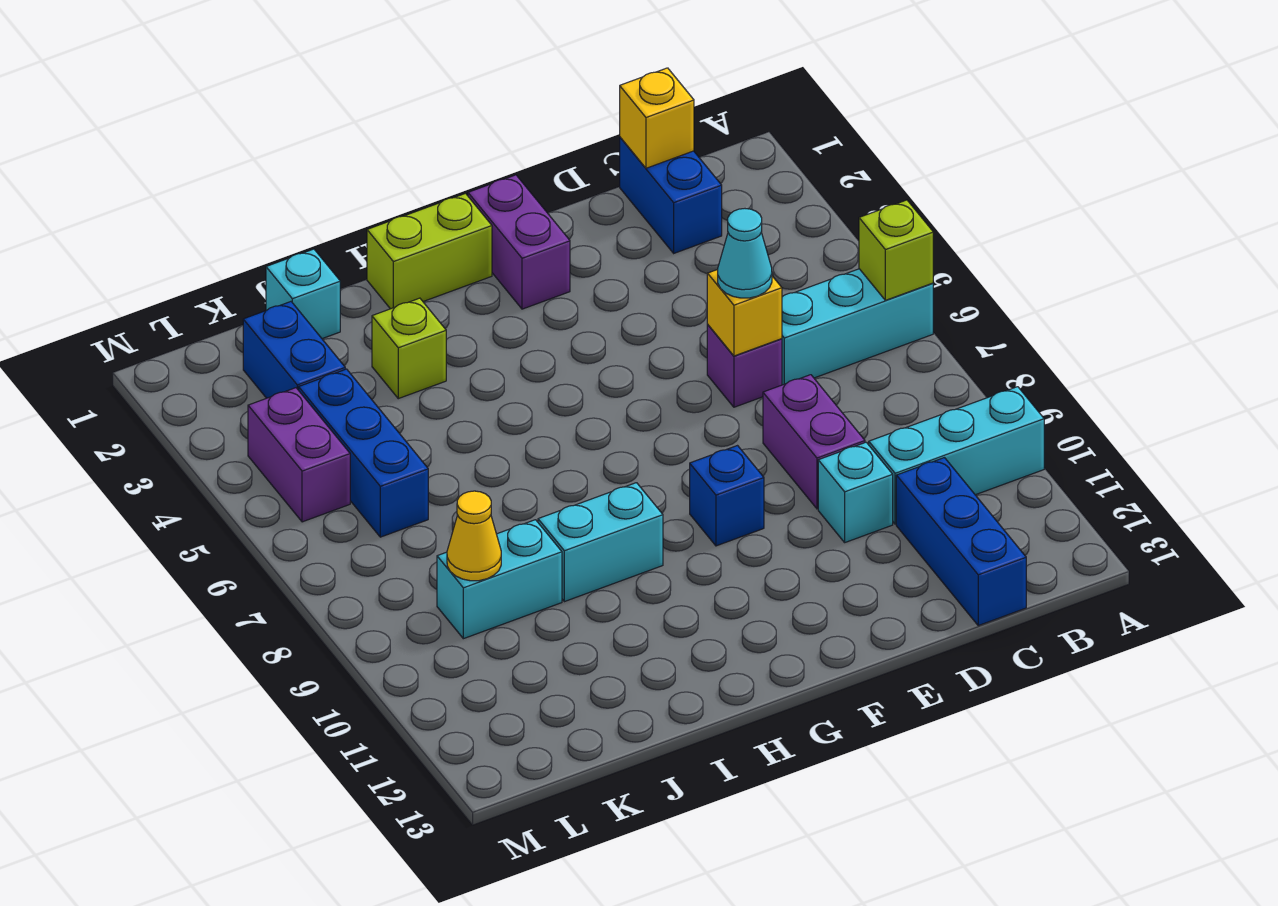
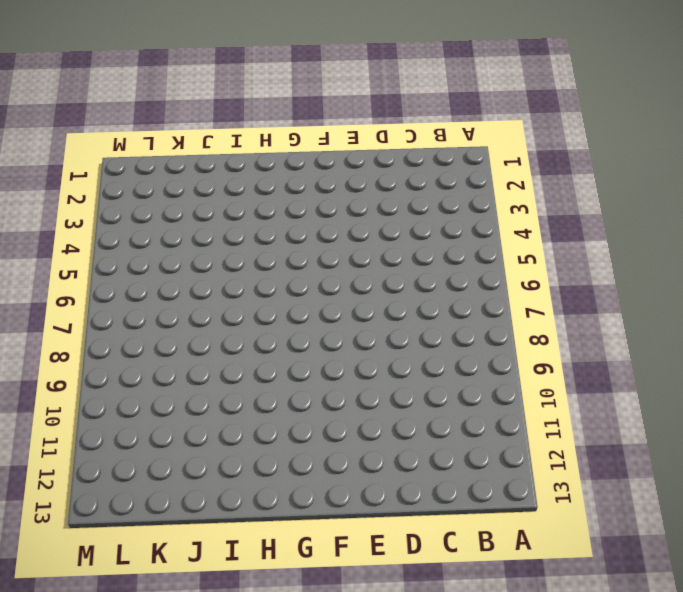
none -> cyan brick A6:C6 level 1
none -> cyan brick A10:C10 level 1
none -> blue brick C1:C2 level 1

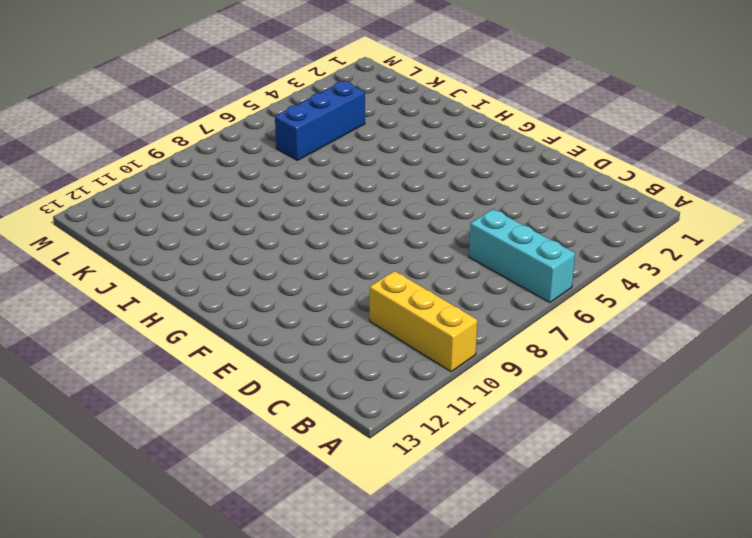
yellow brick A10:C10 level 1 -> cyan brick A10:C10 level 1
none -> blue brick C1:C2 level 1
none -> blue brick C11:C13 level 1
none -> purple brick D6 level 1

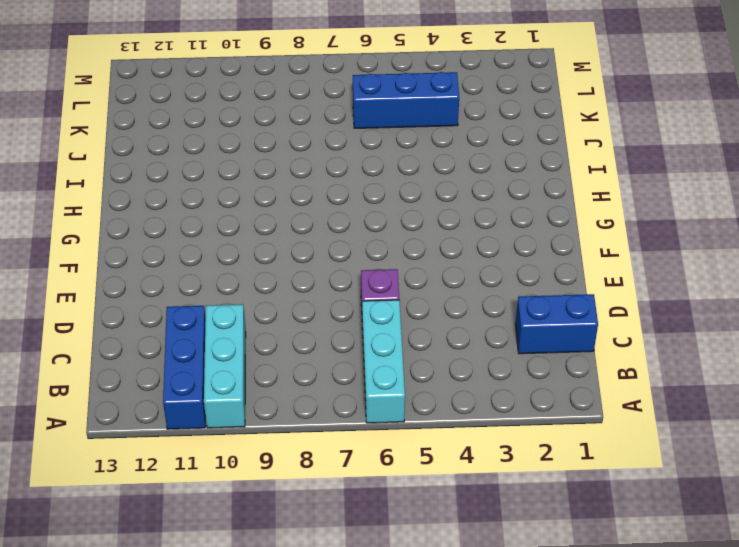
blue brick A11:C11 level 1 -> blue brick C11:C13 level 1
none -> purple brick D8:D9 level 1
none -> cyan brick D10 level 1
none -> purple brick F1:F2 level 1

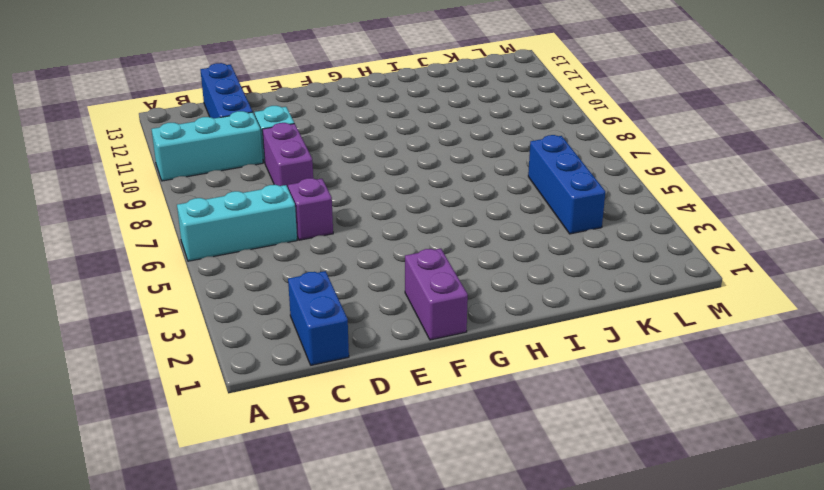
none -> blue brick F9 level 1
none -> lime brick G1:H1 level 1
none -> cyan brick H9:I9 level 1

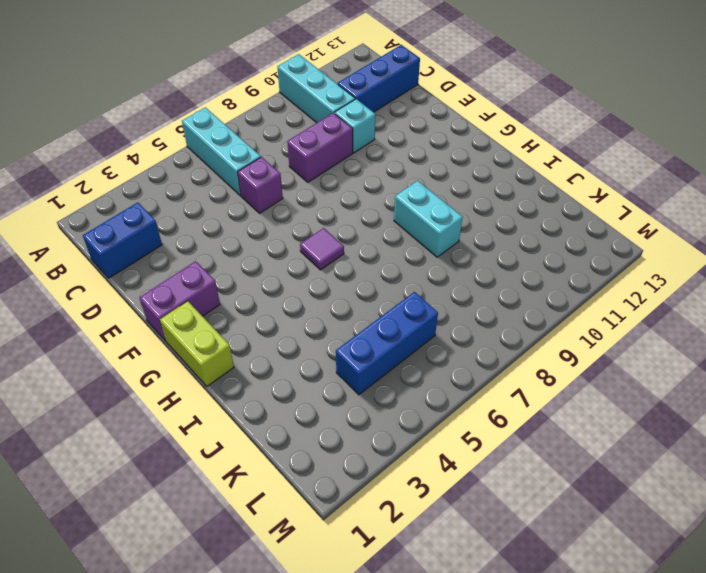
purple tile G6 level 1 -> none
none -> blue brick F9 level 1
none -> lime brick I3 level 1
none -> cyan brick J1 level 1

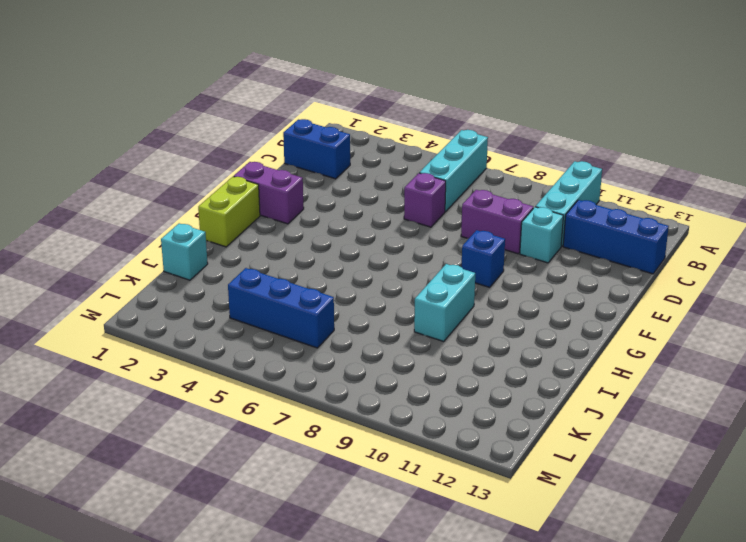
none -> lime brick I3 level 1
none -> cyan brick J9:K9 level 1
none -> blue brick K2:K3 level 1

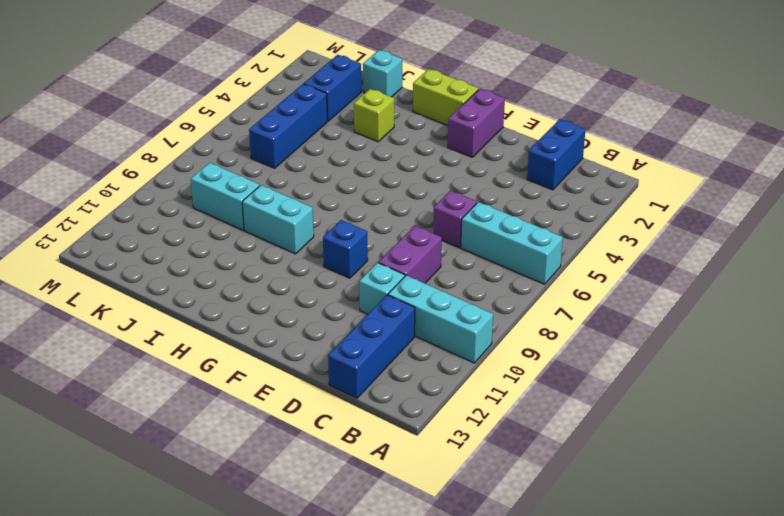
none -> purple brick L4:L5 level 1
none -> lime brick A6 level 2
none -> yellow brick C1 level 2

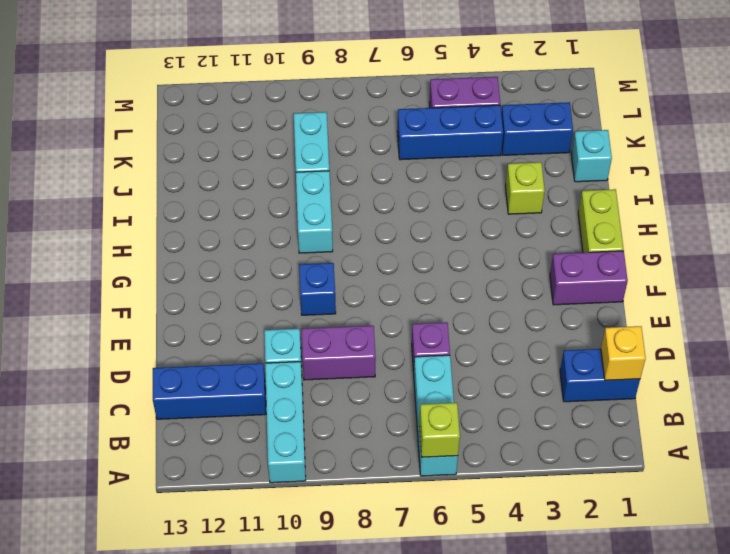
none -> yellow brick D6 level 2
none -> yellow cone K9 level 2
none -> cyan cone D6 level 3

